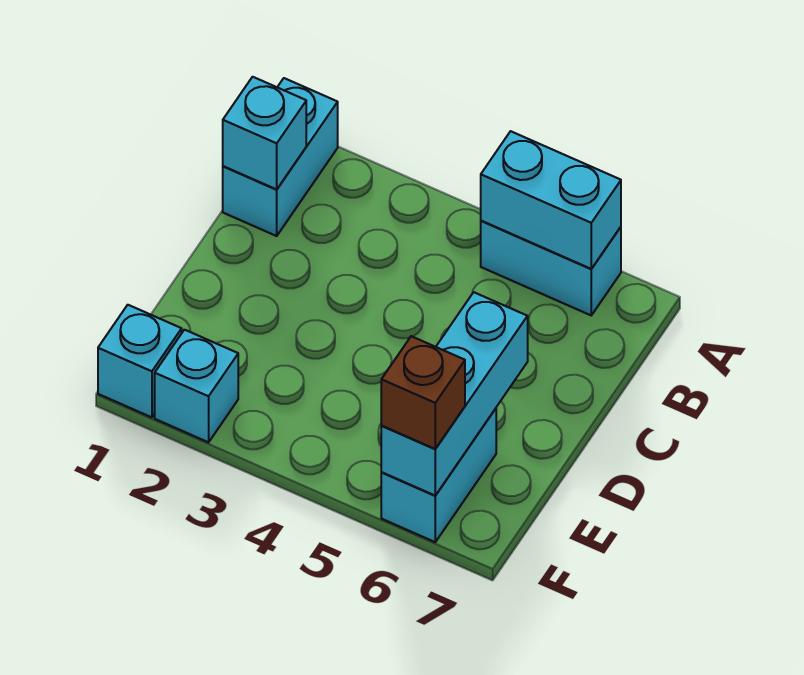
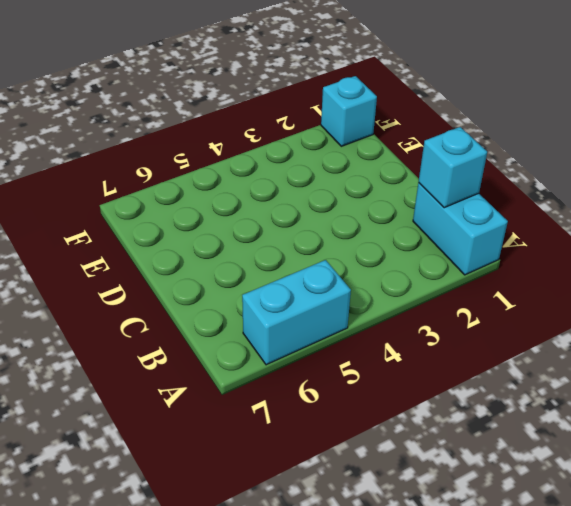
none -> cyan brick E6:F6 level 1
none -> cyan brick F2 level 1

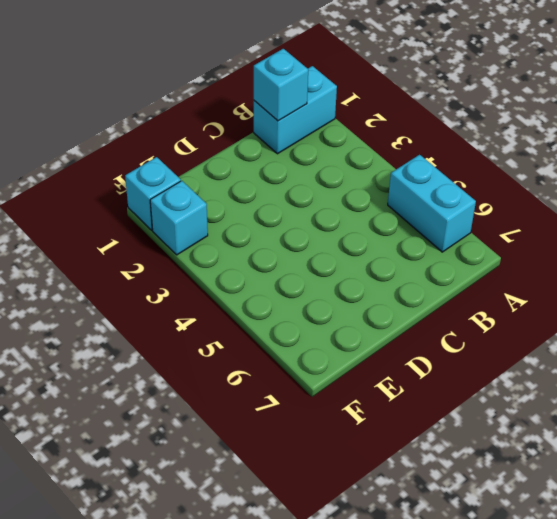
none -> cyan brick E6:F6 level 1
none -> cyan brick A5:A6 level 2

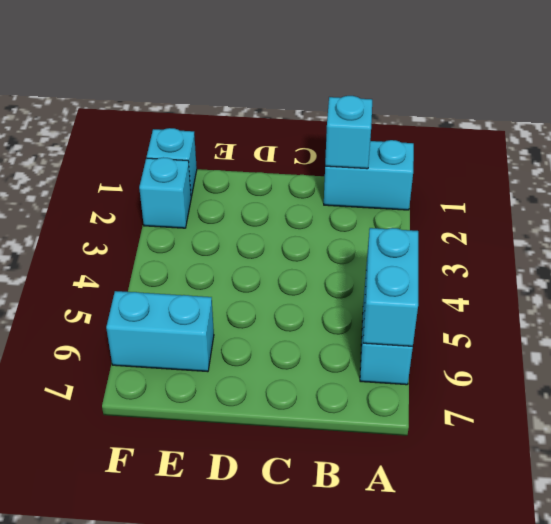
none -> cyan brick D6:F6 level 2
none -> brown brick F6 level 3

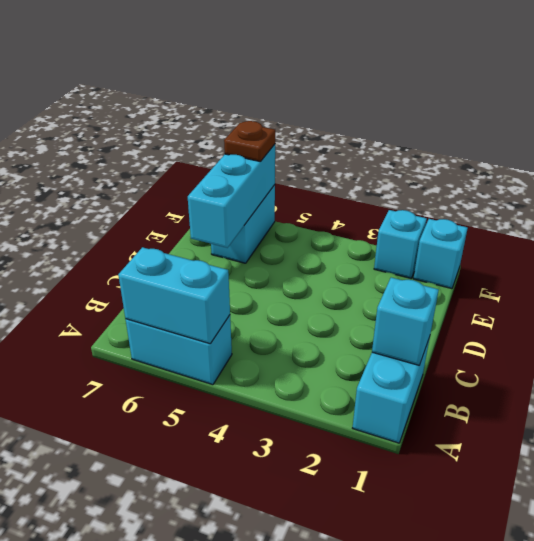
brown plate F6 level 3 -> brown brick F6 level 3

